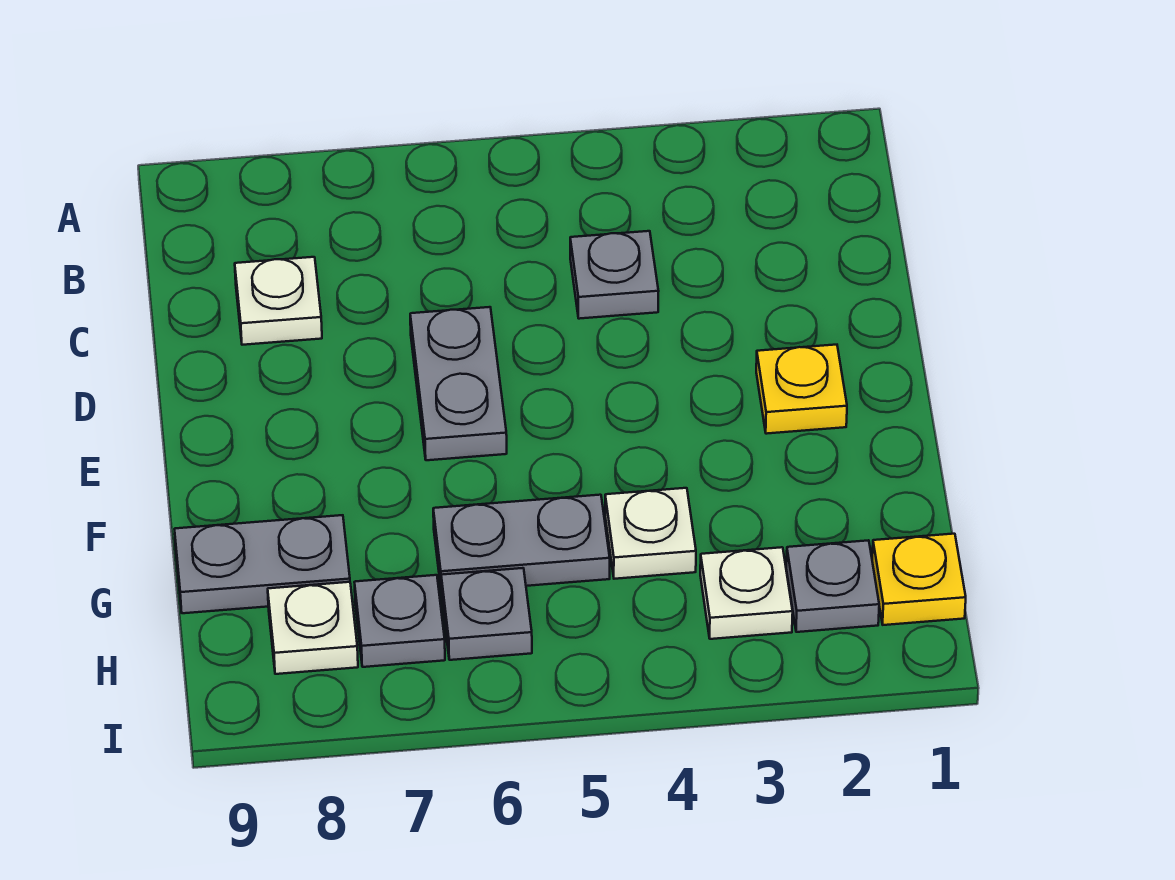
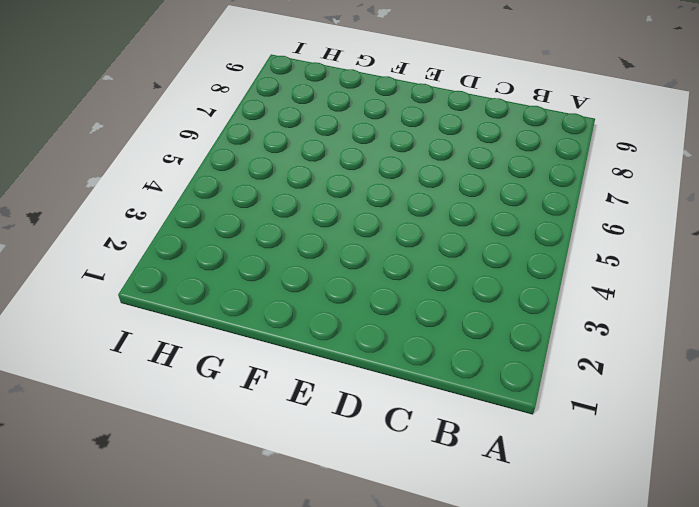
none -> grey plate C4 level 1
none -> white plate C8 level 1
none -> grey plate D6:E6 level 1

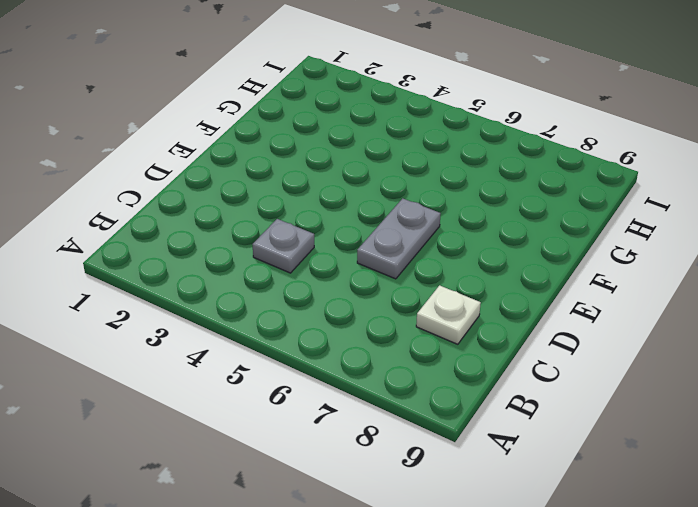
none -> yellow plate E2 level 1
none -> white plate G4 level 1
none -> grey plate G5:G6 level 1

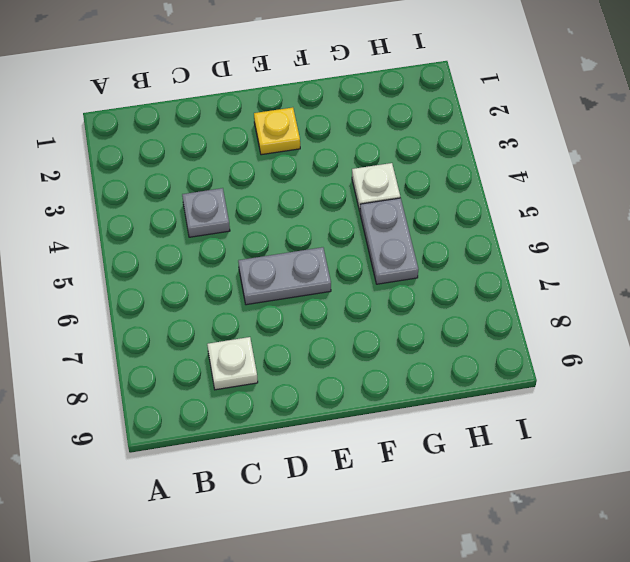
none -> grey plate G8:G9 level 1
none -> yellow plate H1 level 1
none -> grey plate H2 level 1

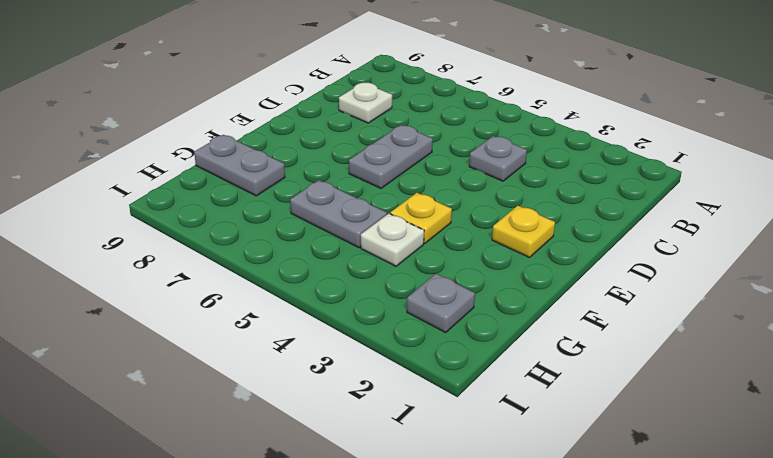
yellow plate F4 level 1 -> yellow plate H1 level 1
none -> white plate H3 level 1
none -> grey plate H6 level 1
none -> grey plate H7 level 1

